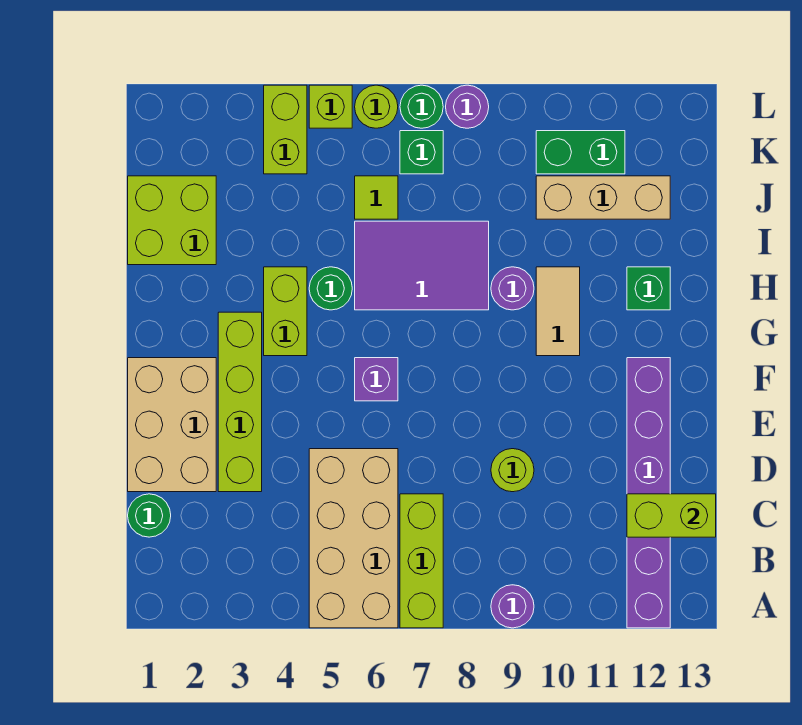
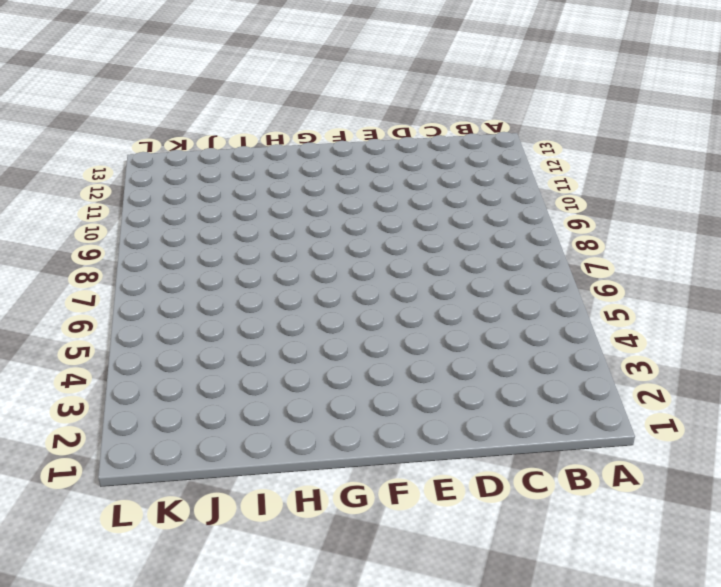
none -> tan brick A5:D6 level 1
none -> lime brick A7:C7 level 1
none -> purple round brick A9 level 1

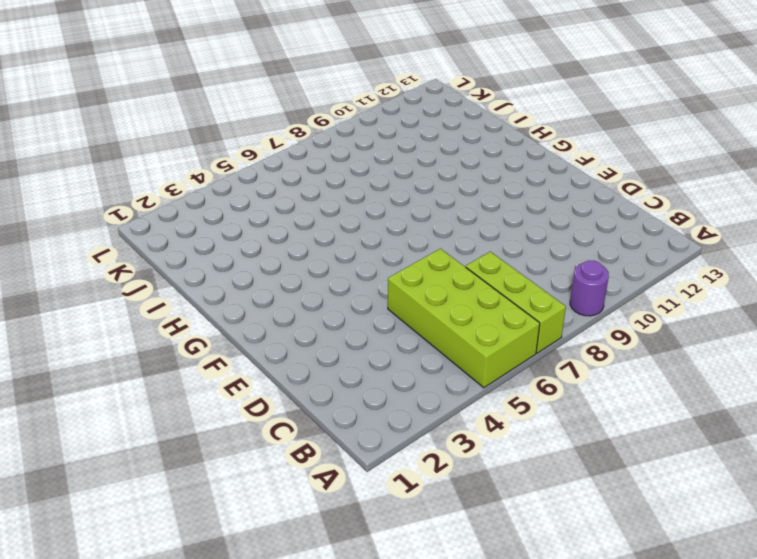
lime brick A5:D6 level 1 -> tan brick A5:D6 level 1
none -> purple brick A12:F12 level 1
none -> green round brick C1 level 1
none -> tan brick D1:F2 level 1

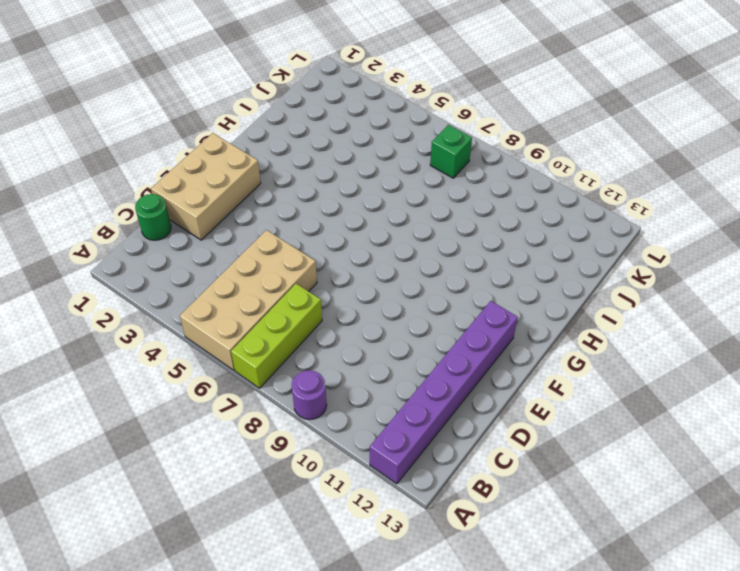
none -> lime brick D3:G3 level 1
none -> lime round brick D9 level 1
none -> purple brick F6 level 1

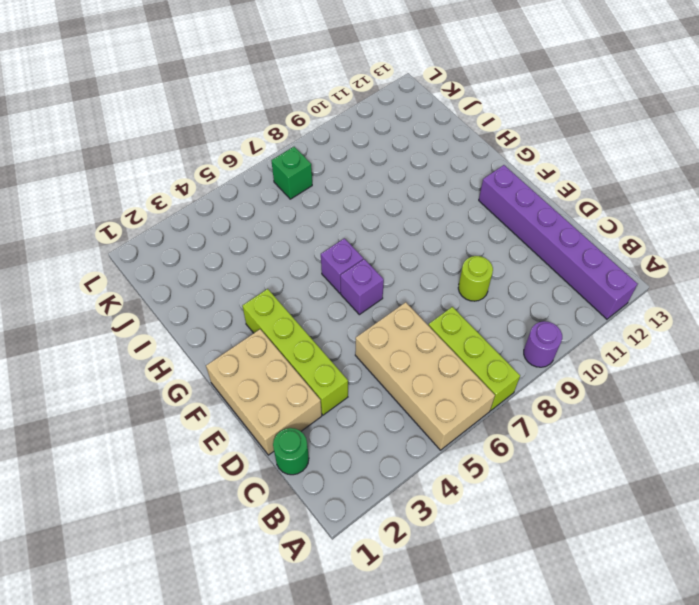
purple brick G6 level 1 -> none
none -> lime brick G4:H4 level 1
none -> tan tile G10:H10 level 1
none -> green round brick H5 level 1

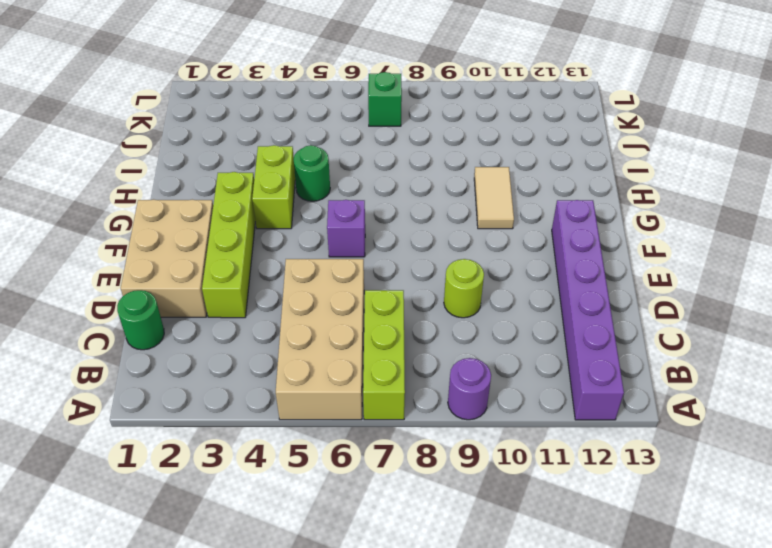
none -> purple tile H6:I8 level 1
none -> purple round brick H9 level 1
none -> green brick H12 level 1

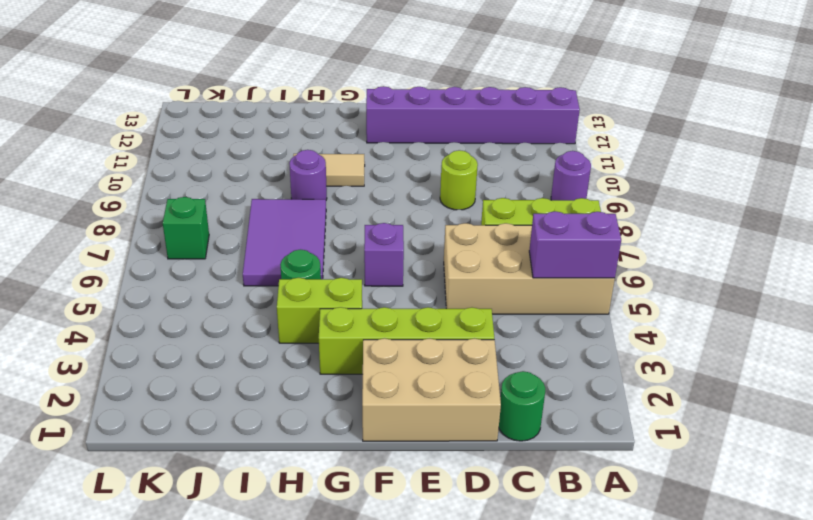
purple brick A5:B5 level 2 -> none
none -> green brick H12 level 1
none -> lime brick I1:J2 level 1
none -> lime tile J6 level 1

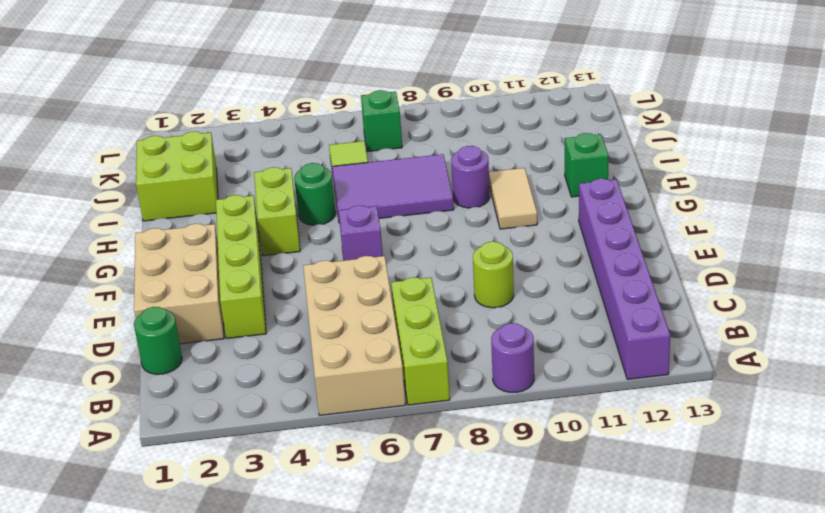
none -> tan brick J10:J12 level 1
none -> lime brick K4:L4 level 1
none -> green brick K10:K11 level 1

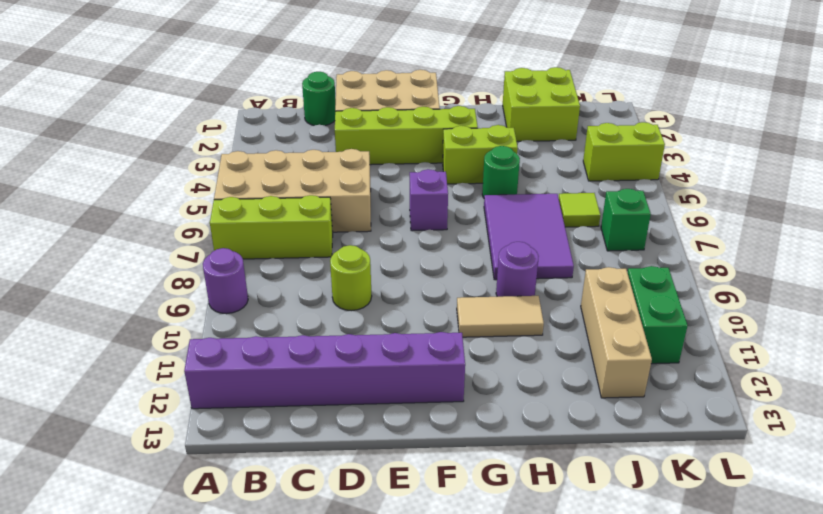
none -> green brick H12 level 1
none -> lime brick L5 level 1
none -> lime round brick L6 level 1

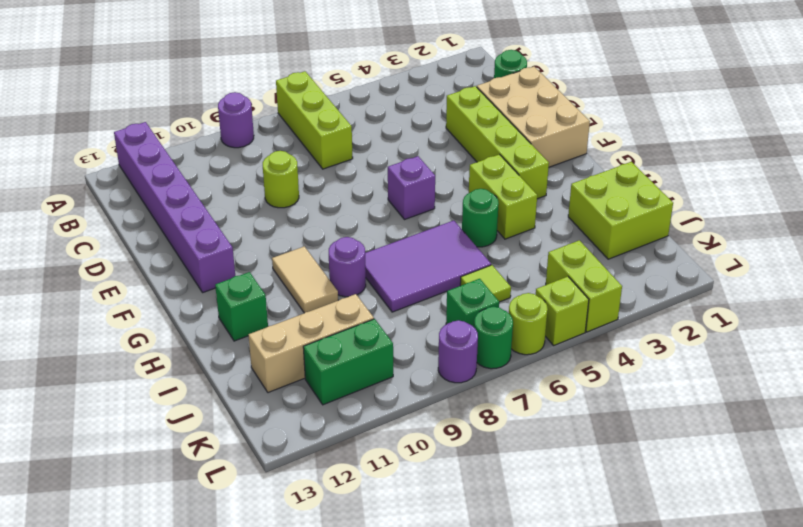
none -> tan brick A5:D6 level 1
none -> lime brick C12:C13 level 2

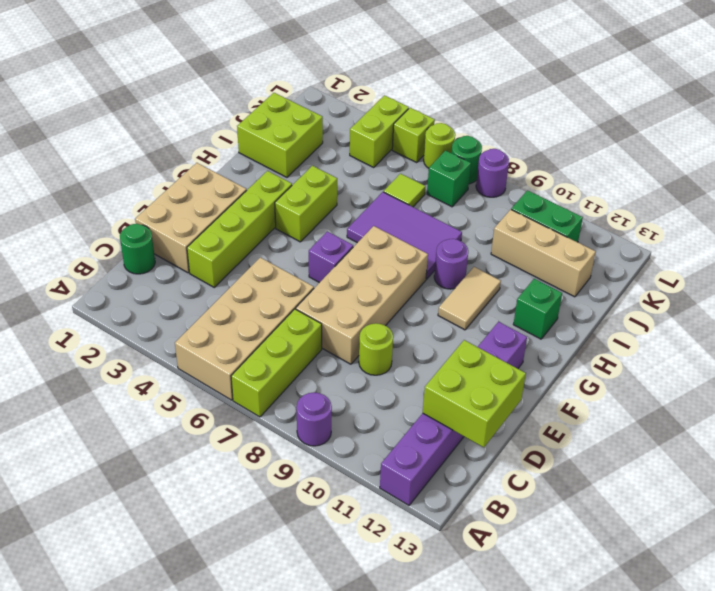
lime brick C12:D13 level 2 -> lime brick C12:C13 level 2
tan brick D7:G8 level 1 -> none
none -> green round brick H5 level 1

